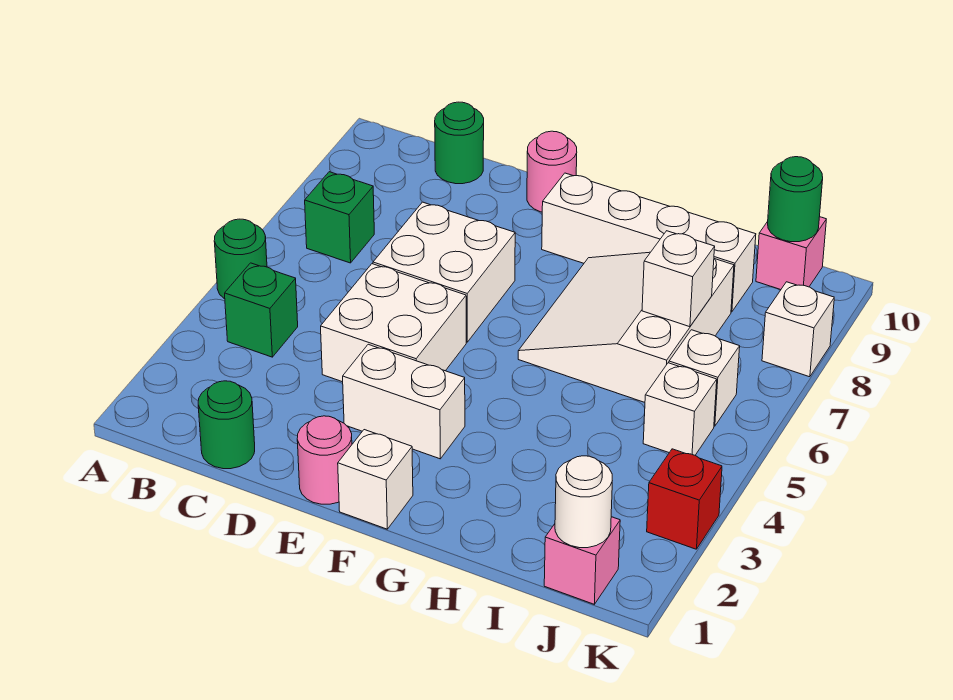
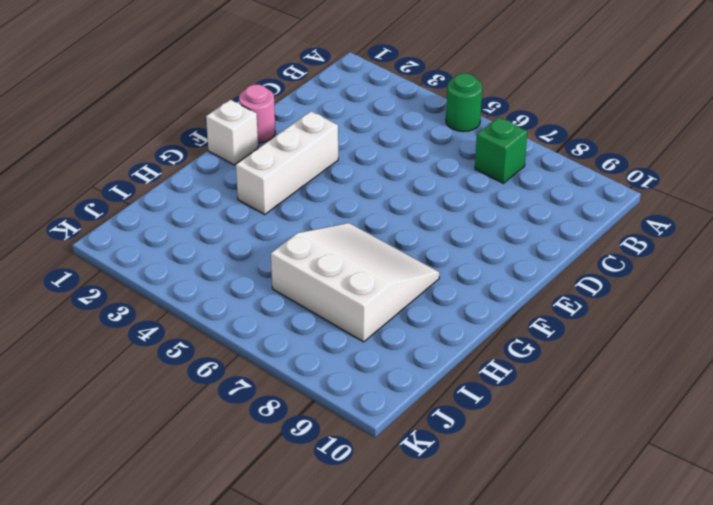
white brick E3:G3 level 1 -> white brick E3:F3 level 1
none -> green brick B4 level 1
none -> green round brick C1 level 1
none -> green round brick C10 level 1

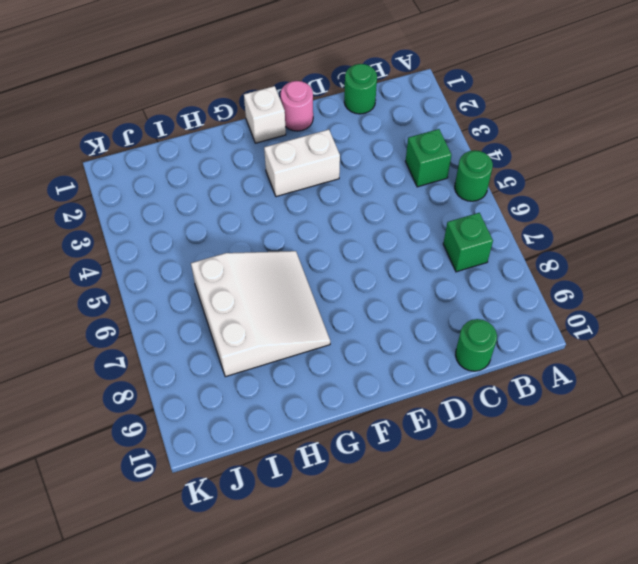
none -> white brick D4:E5 level 1
none -> white brick D6:E7 level 1
none -> pink round brick E10 level 1

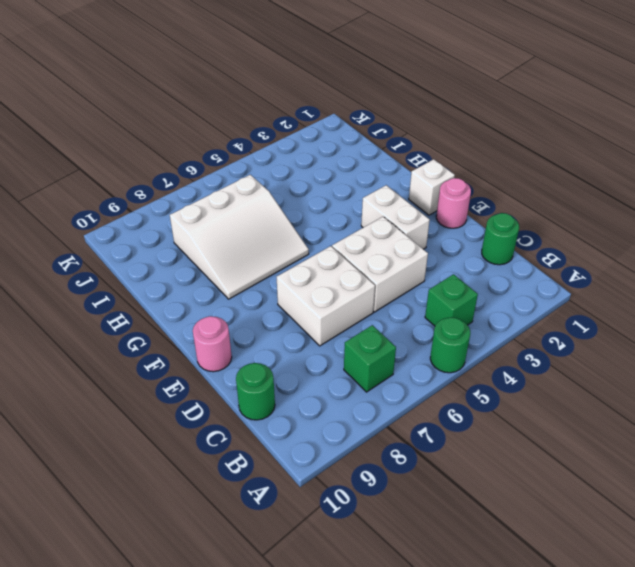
none -> white brick F9:I9 level 1
none -> pink brick J1 level 1
none -> white brick J5 level 1

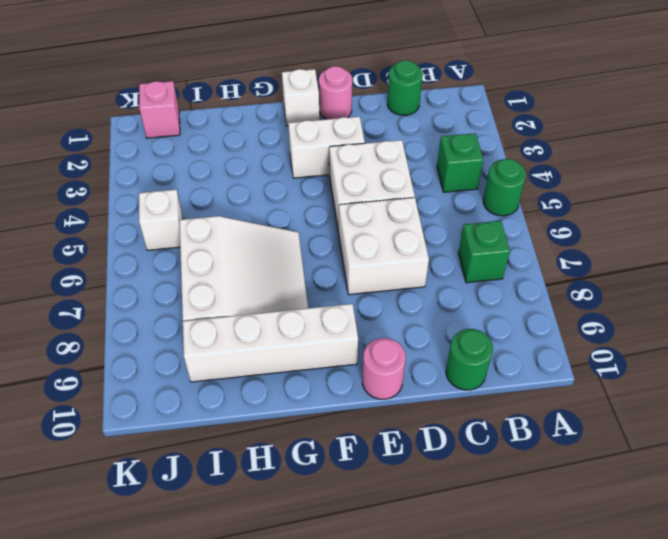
none -> white brick J6 level 1
none -> pink brick J10 level 1
none -> red brick K3 level 1

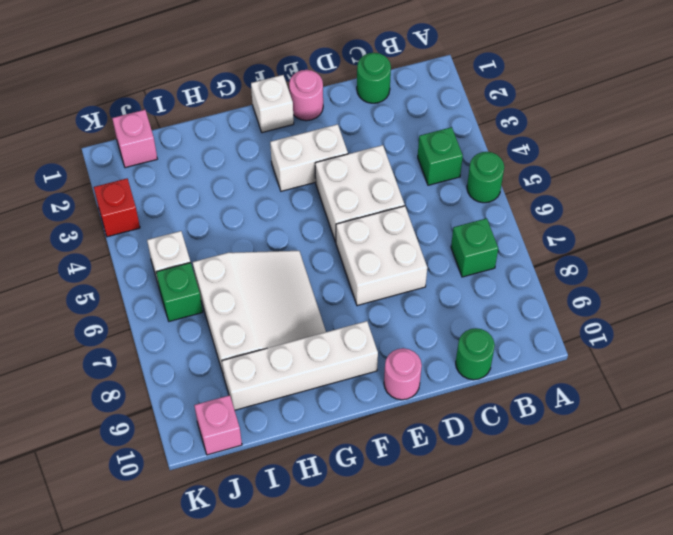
green brick J6 level 1 -> white brick J6 level 1
none -> white brick K8 level 1
none -> white brick I7 level 2
none -> white round brick J1 level 2

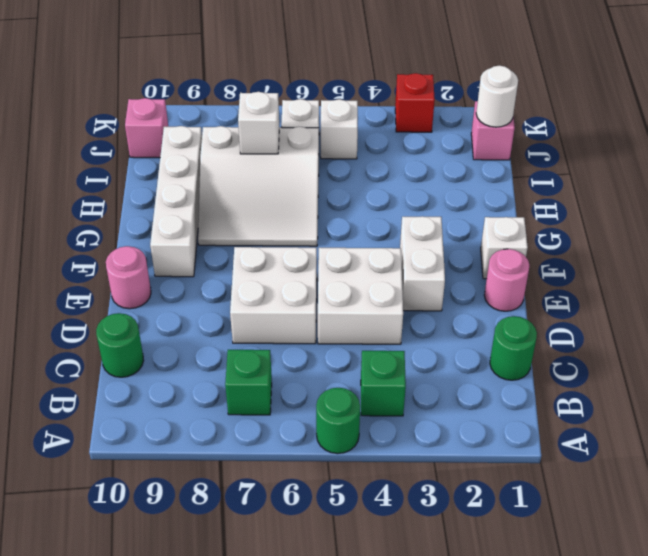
none -> white brick K8 level 1
none -> green round brick J10 level 2

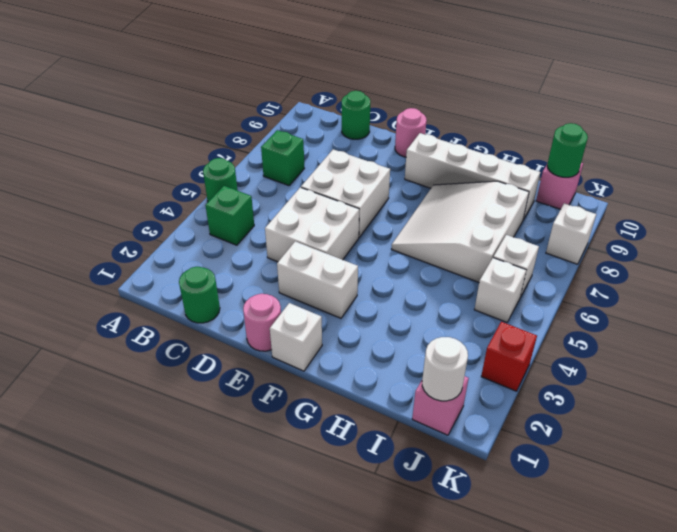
none -> white brick I7 level 2

